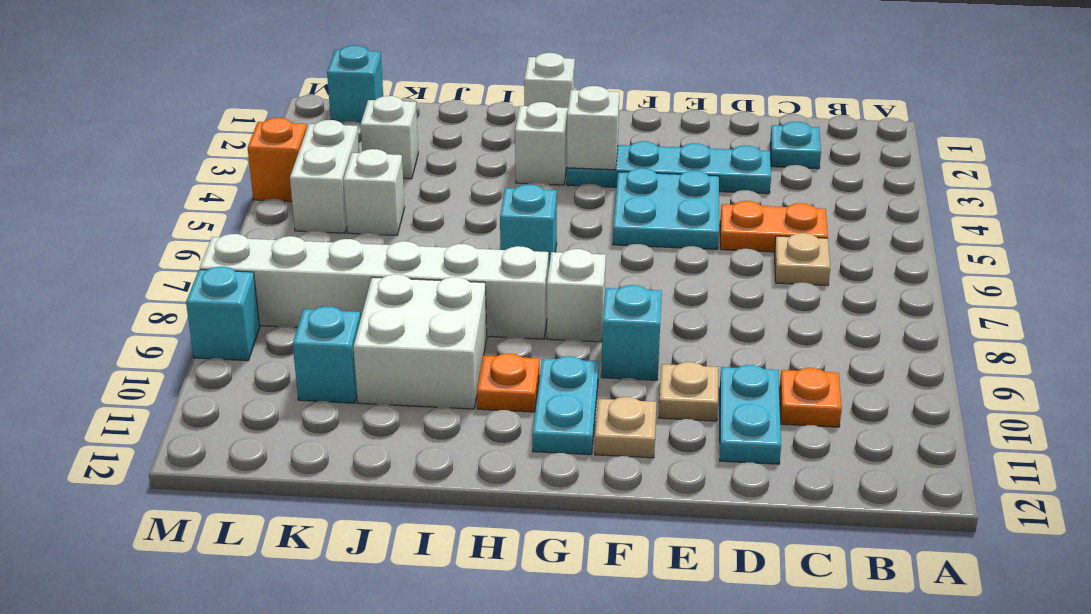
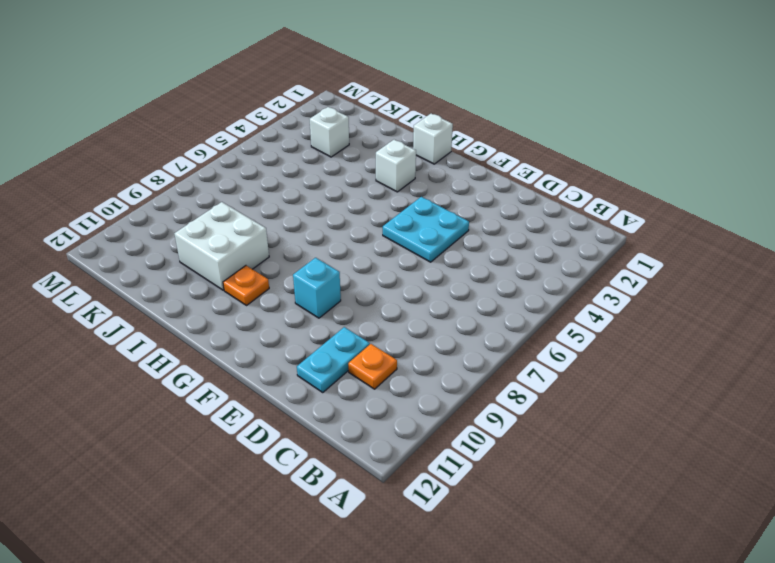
none -> cyan plate C2 level 1
none -> orange plate C5:D5 level 1
none -> tan plate C6 level 1

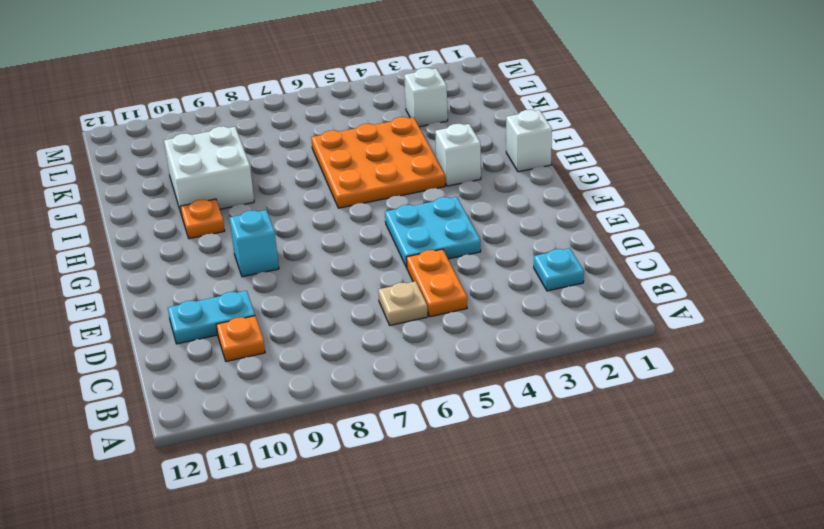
orange plate H4:J6 level 1 -> cyan brick H6 level 1
none -> cyan plate D3:G3 level 1
none -> tan plate E10 level 1
none -> tan plate F11 level 1

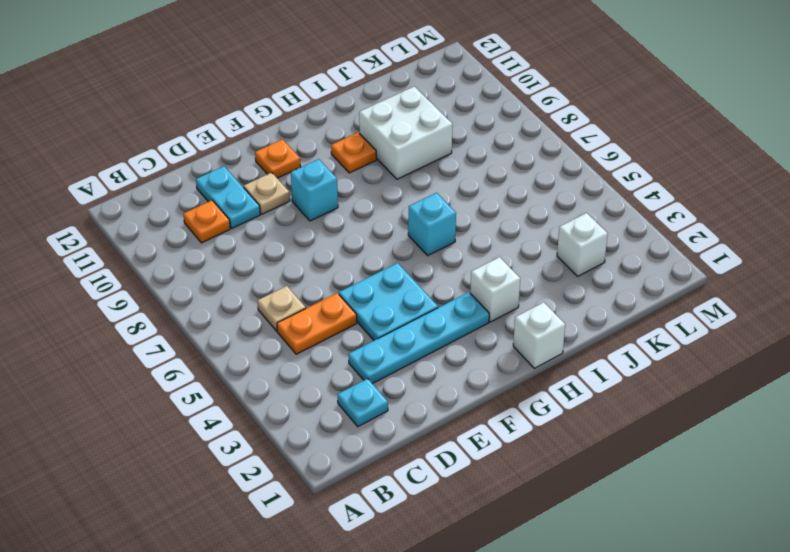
orange plate F11 level 1 -> tan plate F11 level 1
none -> white brick G8 level 1
none -> cyan plate G10:G11 level 1
none -> white brick H8:M8 level 1

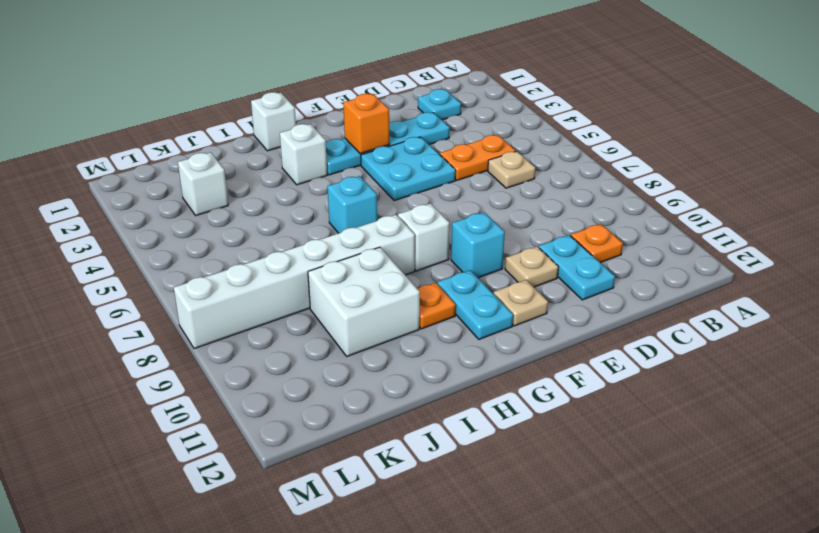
orange brick F3 level 2 -> orange brick M4 level 1
none -> white brick K5 level 1
none -> cyan brick K10 level 1
none -> cyan brick L1 level 1

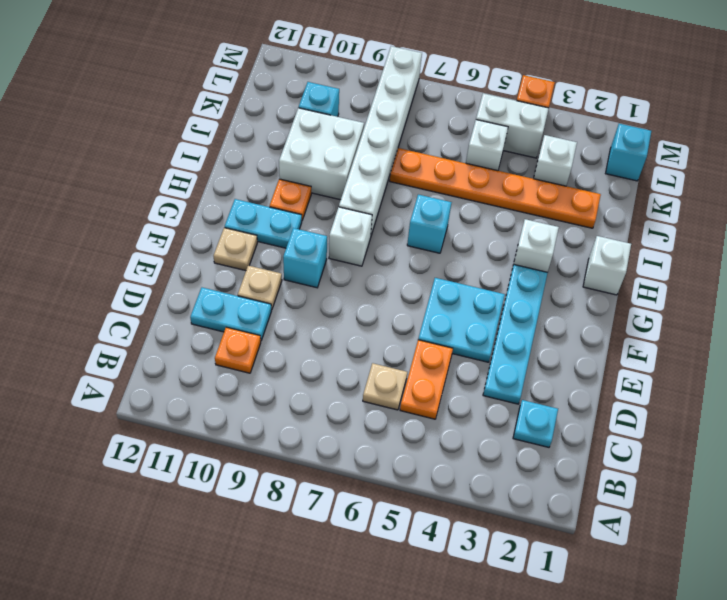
orange plate J2:J7 level 1 -> none
none -> cyan brick M9 level 1
none -> white brick G3 level 2

